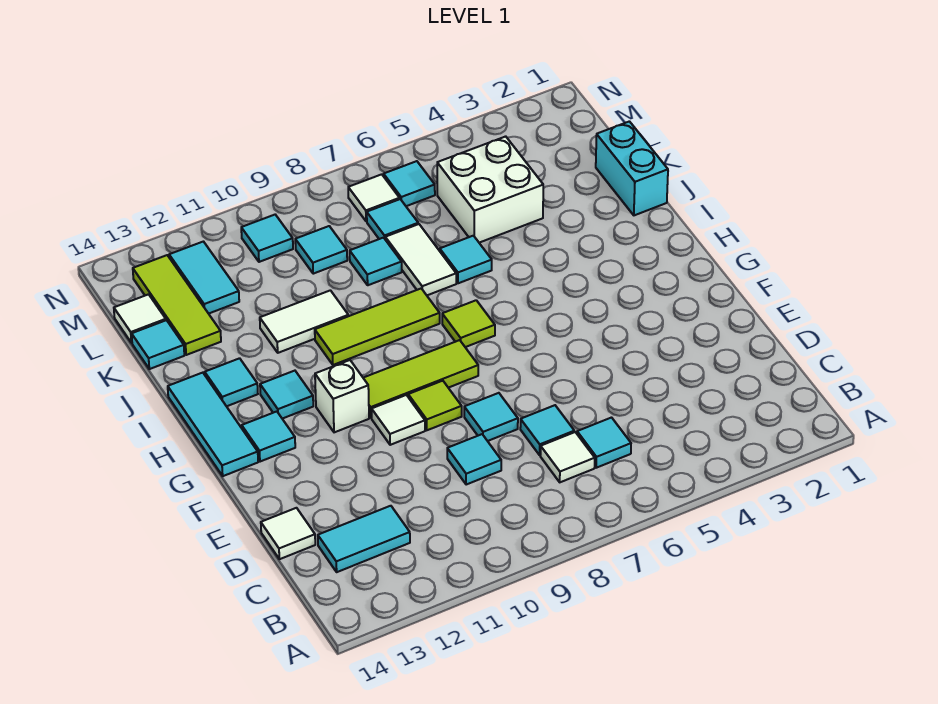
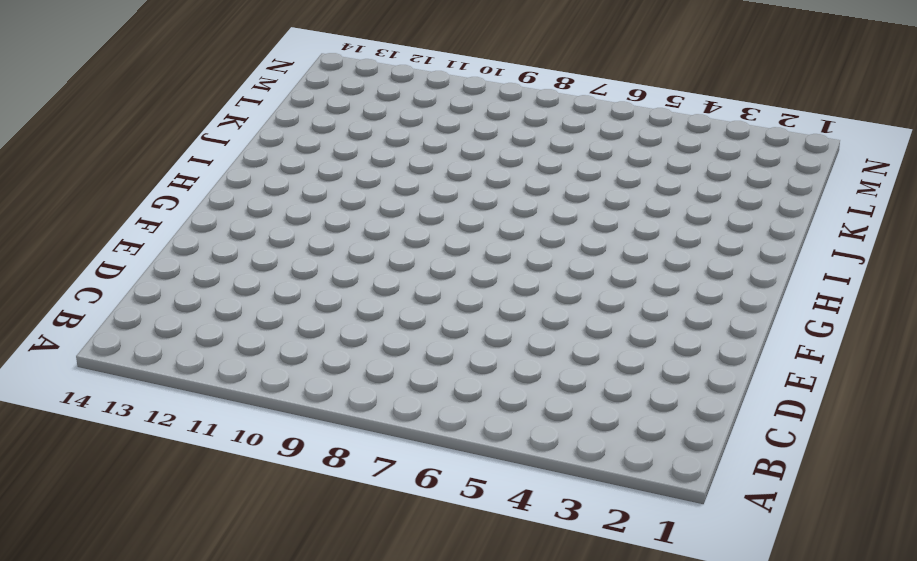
none -> cyan tile C6 level 1
none -> white tile C7 level 1
none -> cyan tile C12:C13 level 1
none -> cyan tile D7 level 1

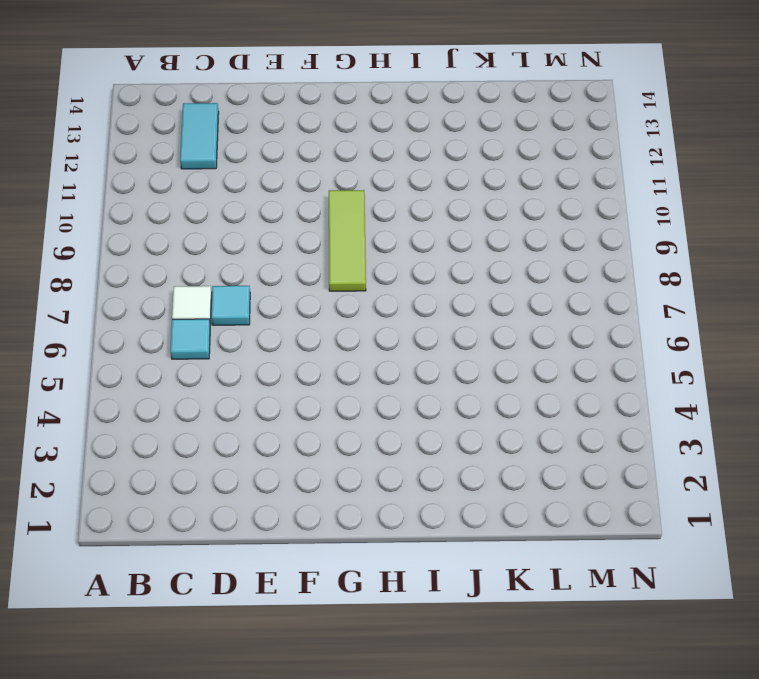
none -> cyan tile D9 level 1
none -> white tile D14 level 1
none -> cyan tile E8 level 1
none -> lime tile F9 level 1

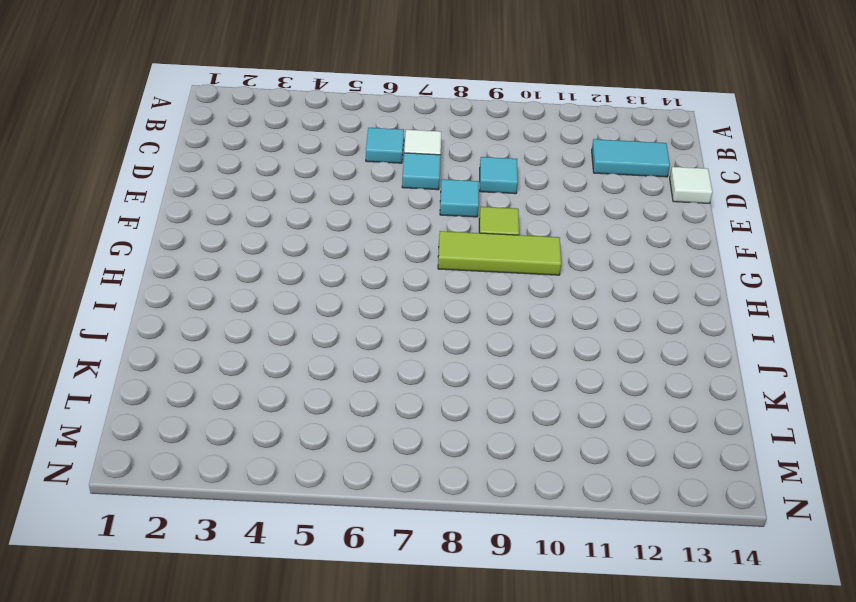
none -> white tile F10 level 1
none -> white brick G11 level 1
none -> cyan tile G13 level 1
none -> cyan tile G14:I14 level 1

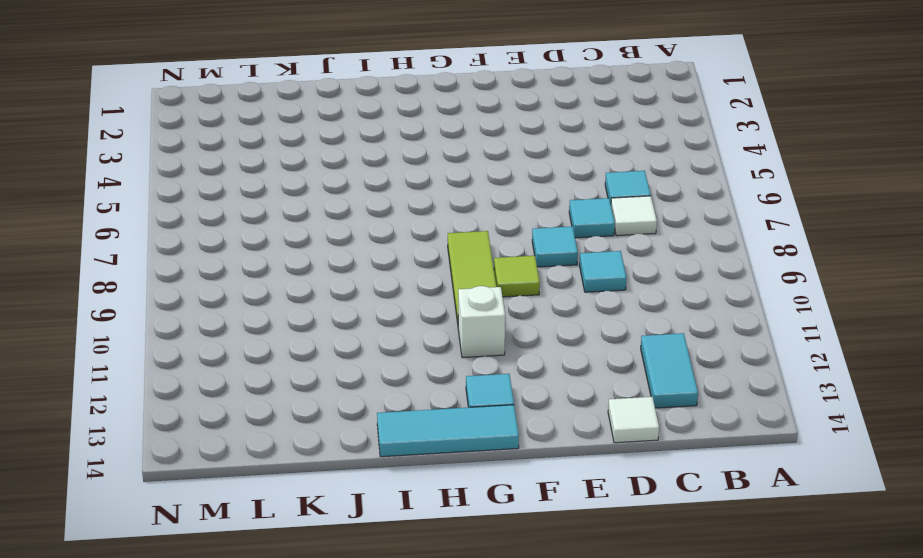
none -> white tile F10 level 1
none -> lime tile H7 level 1
none -> cyan tile H12 level 1
none -> lime tile I8:I10 level 1

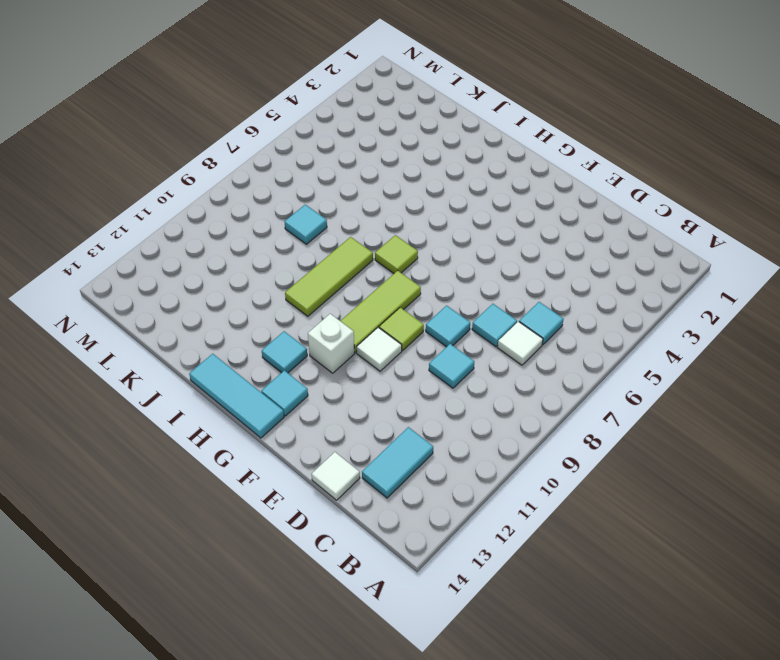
none -> cyan tile I13 level 1
none -> cyan brick J1:K1 level 1
none -> cyan tile J6 level 1
none -> white tile J7:K7 level 1

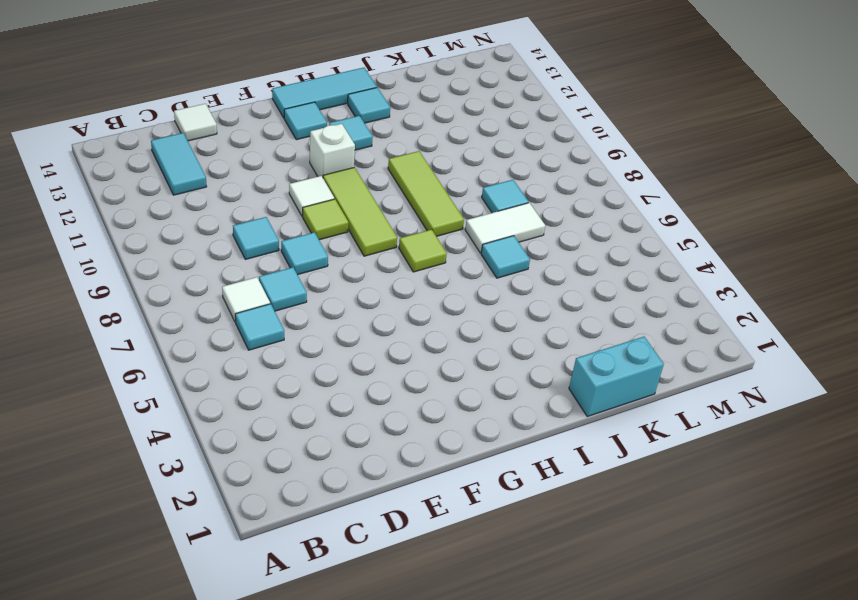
none -> white tile J10:J11 level 1
none -> white brick K4:L5 level 1
none -> lime tile K13:M13 level 1
none -> cyan tile K14 level 1

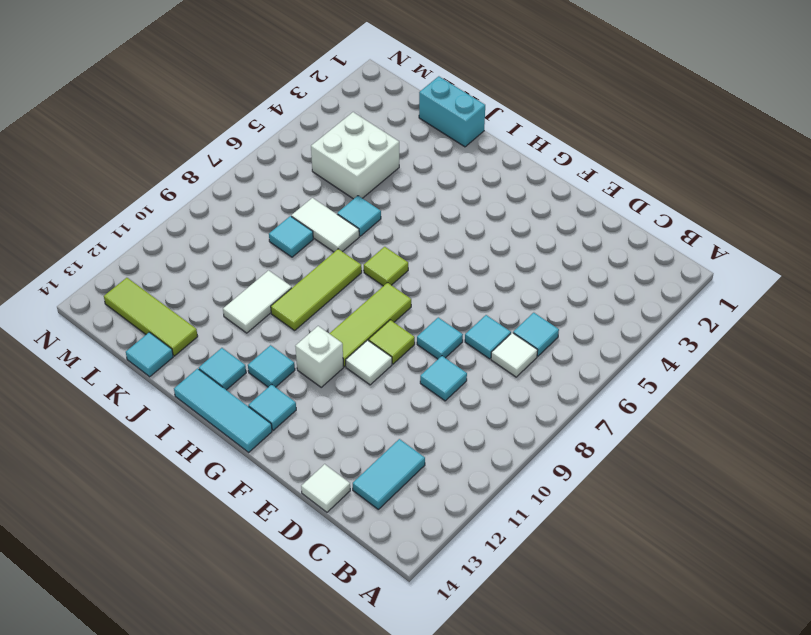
none -> cyan tile L7 level 1
none -> cyan tile L9 level 1
none -> cyan tile L12:M12 level 1
none -> white tile L14 level 1

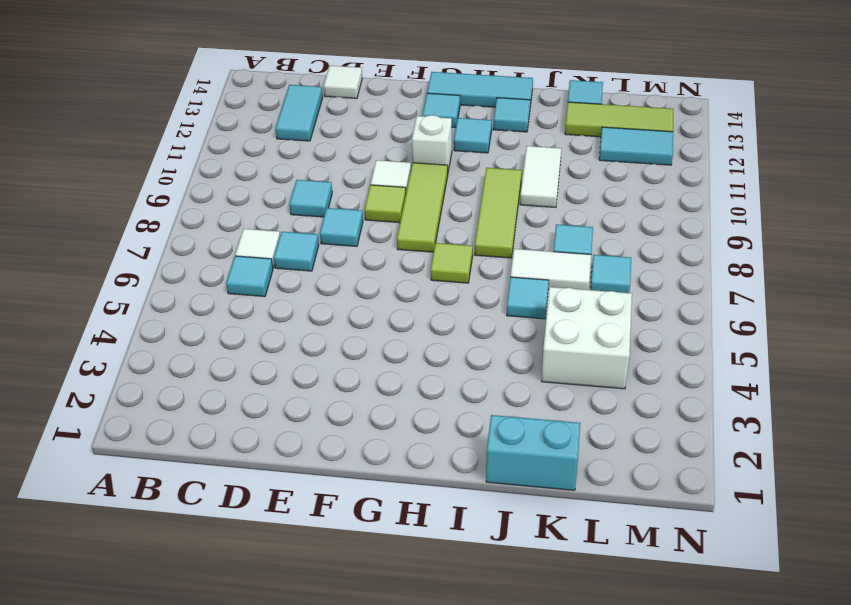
none -> cyan tile L9 level 1
none -> white tile L14 level 1
none -> cyan tile M6 level 1
none -> white tile M7 level 1

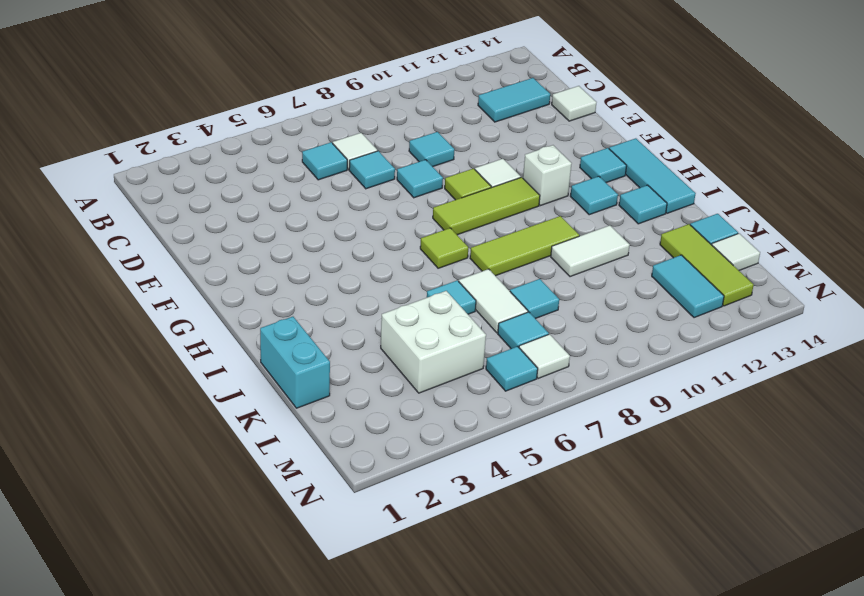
none -> cyan tile L9 level 1
none -> cyan tile M10 level 1

